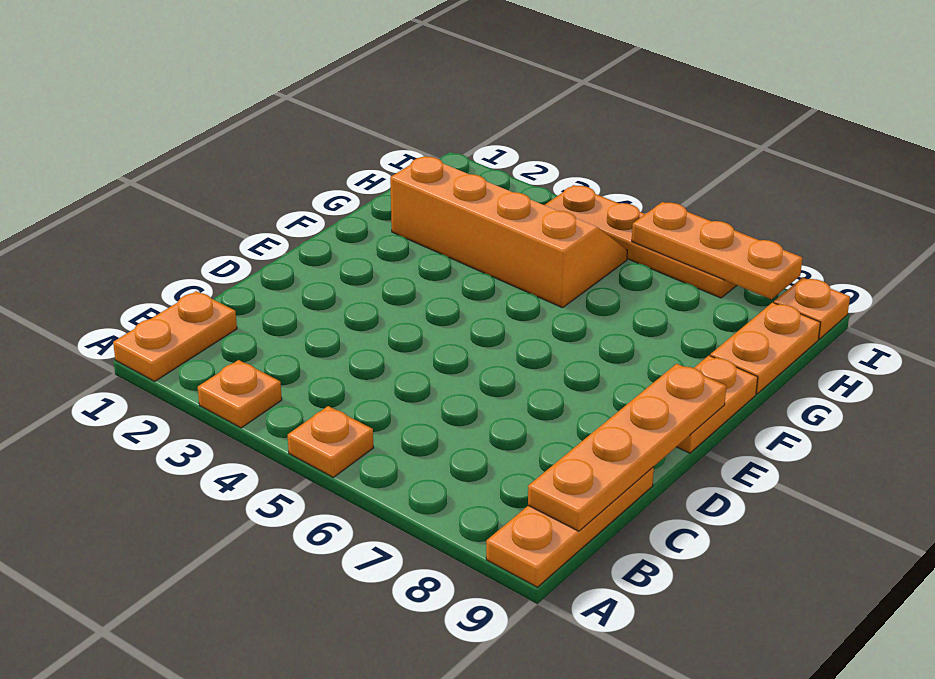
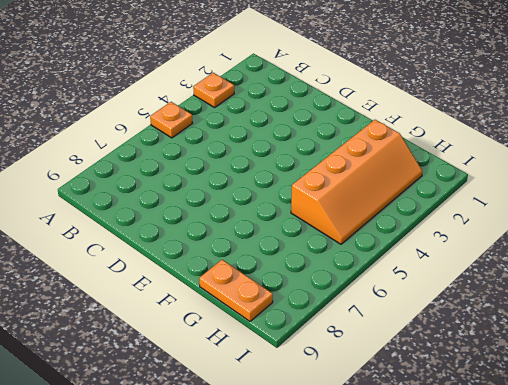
none -> orange plate A1:B1 level 1
none -> orange plate A9:C9 level 1

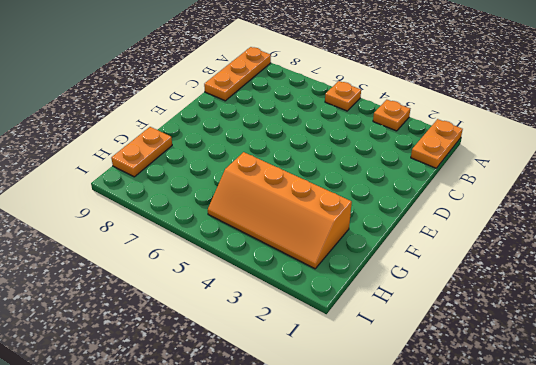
none -> orange plate E9:F9 level 1
none -> orange plate I4:I7 level 1

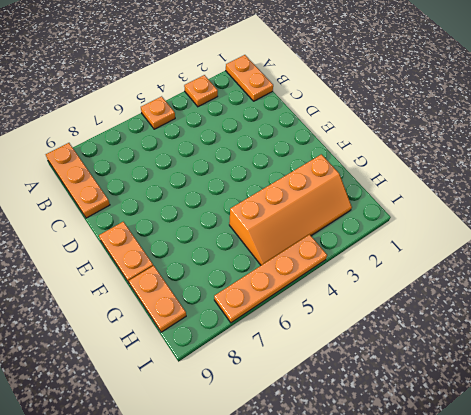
none -> orange plate I9 level 1
none -> orange plate B9:E9 level 2

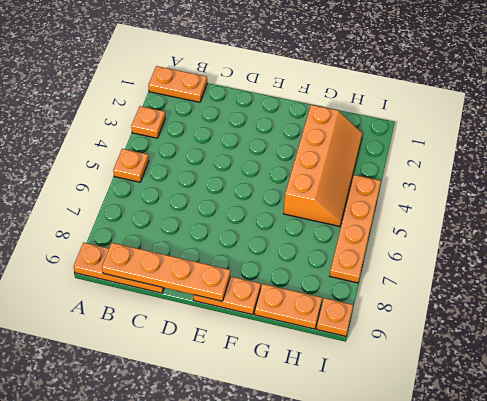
none -> orange plate I6:I8 level 2

